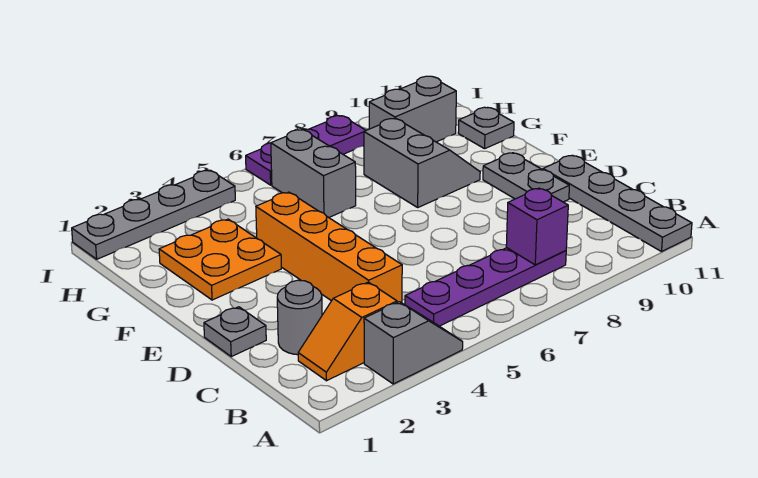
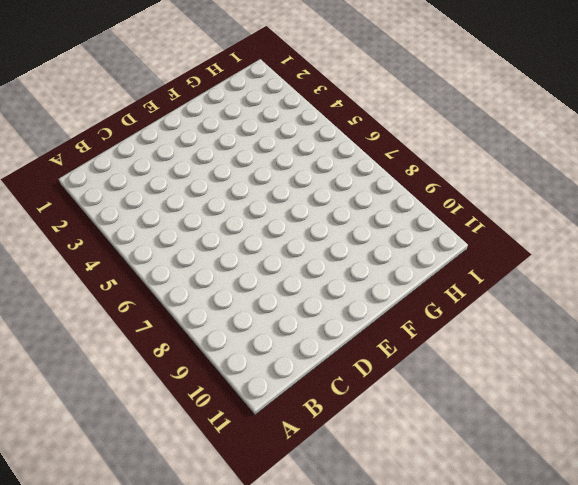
none -> grey slope A3:A4 level 1 top 3
none -> grey plate A11:D11 level 1
none -> orange slope B2:B3 level 1 top 3

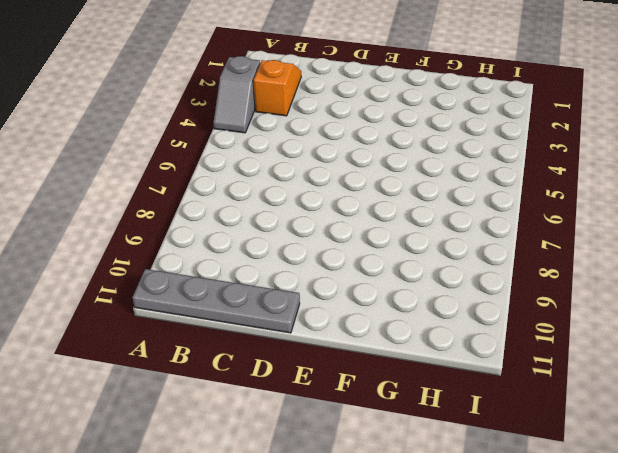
none -> purple plate B5:B8 level 1
none -> grey round brick C2 level 1
none -> orange brick C4:F4 level 1

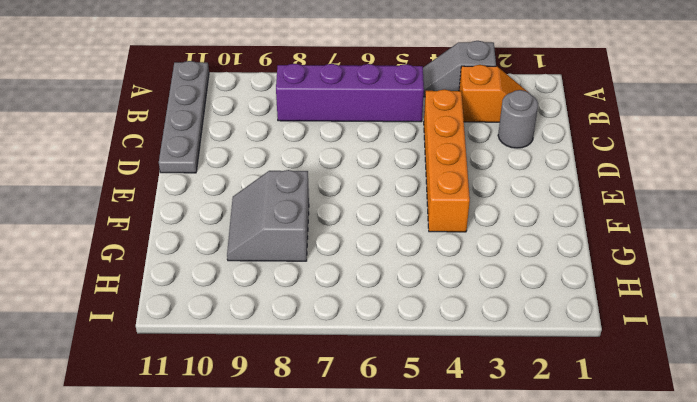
purple brick B5:B8 level 1 -> purple plate B5:B8 level 1
none -> grey plate D1 level 1
none -> grey plate D10:E10 level 1
none -> orange plate F2:G3 level 1

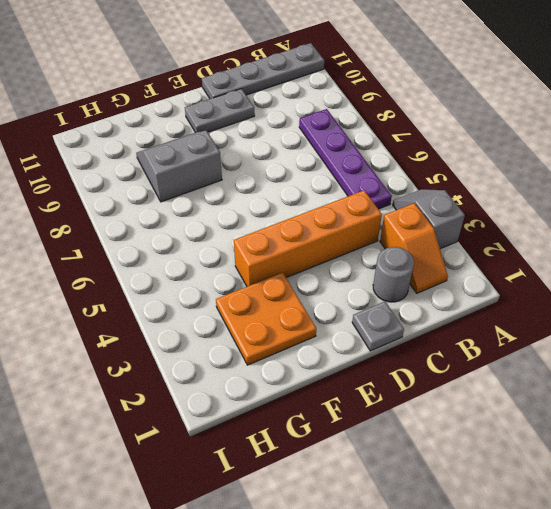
none -> grey brick G6:H6 level 1
none -> grey plate G11 level 1
none -> grey brick H9:H10 level 1

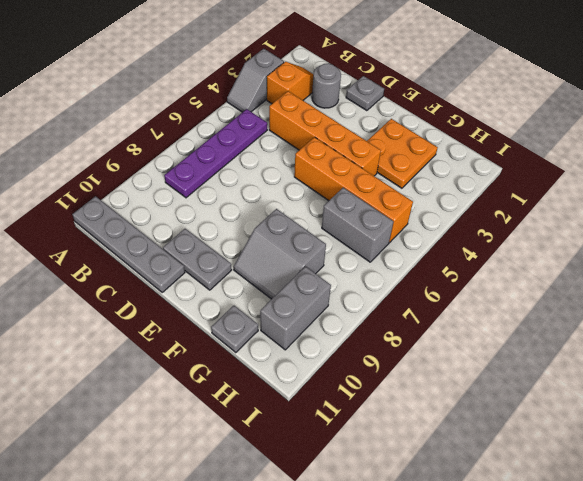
orange brick E5:H5 level 1 -> none
none -> grey plate I1:I4 level 1
none -> purple plate I6:I8 level 1
none -> purple brick B8 level 2

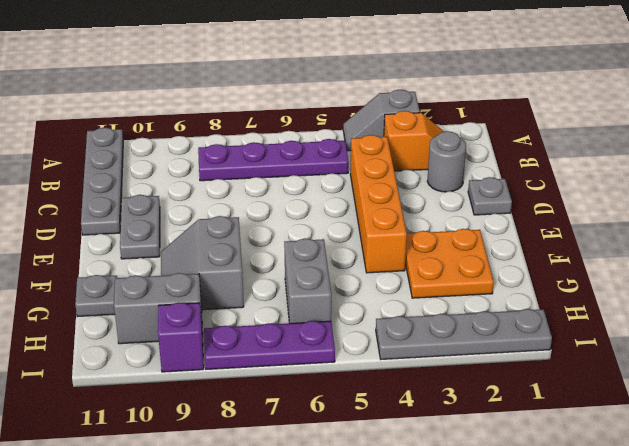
purple brick I9 level 1 -> purple brick B8 level 2

